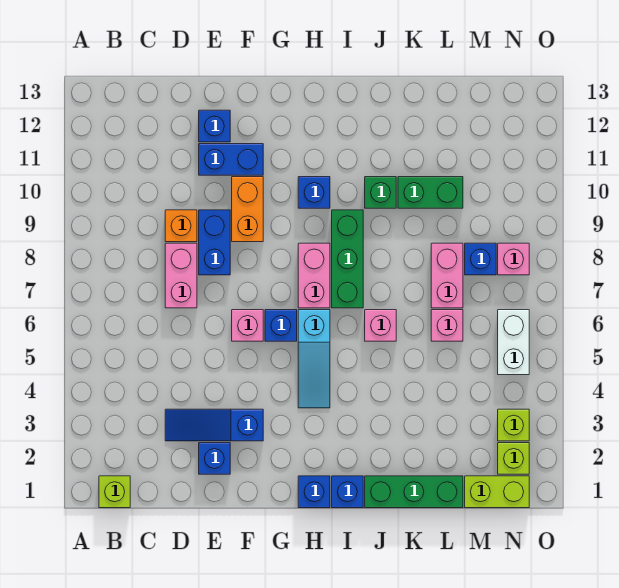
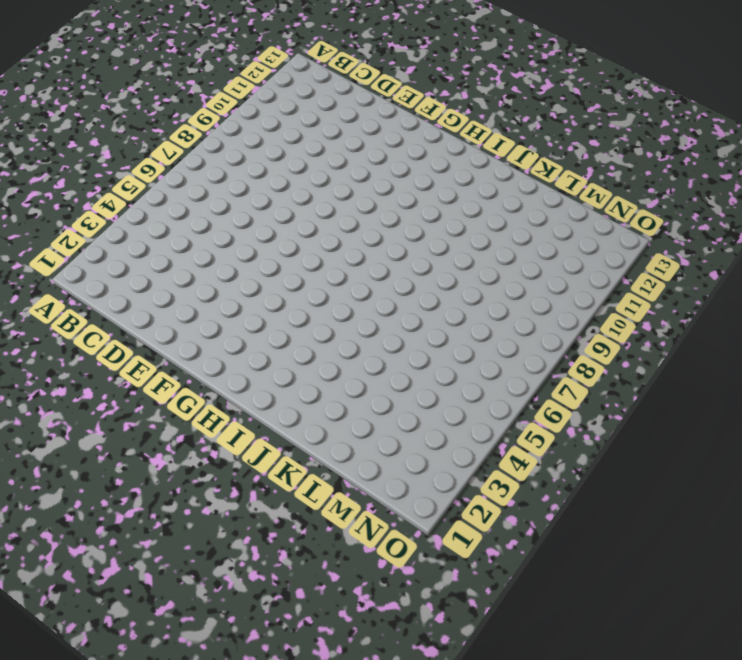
none -> lime brick B1 level 1
none -> blue slope D3:F3 level 1 top F
none -> pink brick D7:D8 level 1

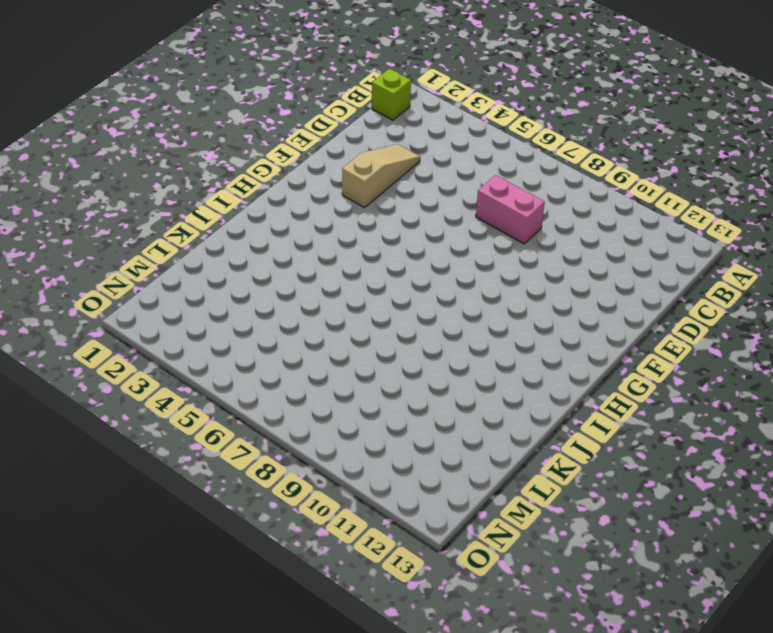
tan slope D3:F3 level 1 top F -> blue slope D3:F3 level 1 top F
none -> orange brick D9 level 1
none -> blue brick E2 level 1
none -> blue brick E8:E9 level 1

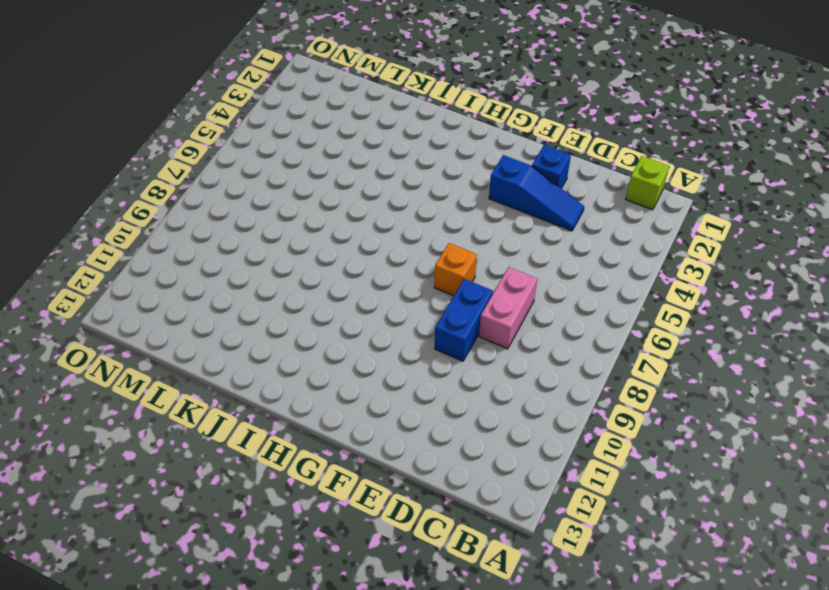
orange brick F7 level 1 -> orange brick D9 level 1
none -> blue brick E11:F11 level 1
none -> blue brick E12 level 1
none -> pink brick F6 level 1

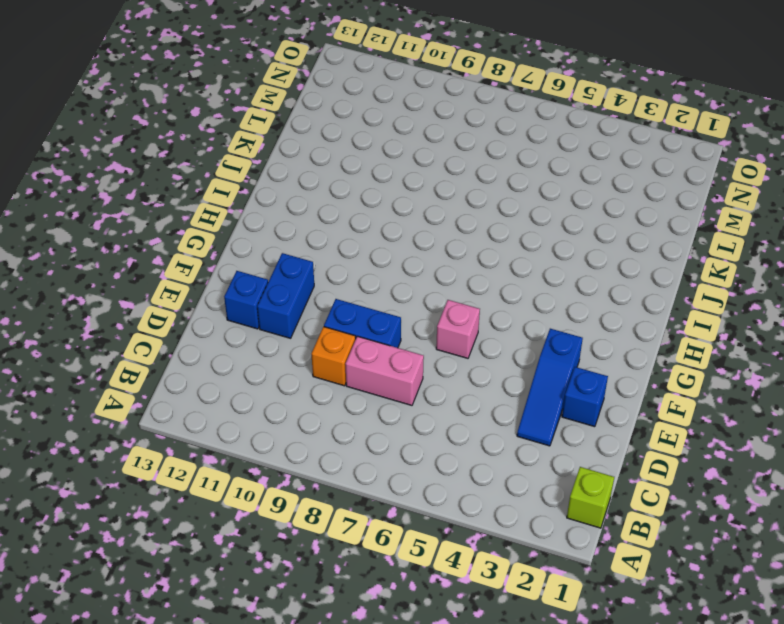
none -> orange brick F9:F10 level 1
none -> blue brick G6 level 1
none -> blue brick H1 level 1

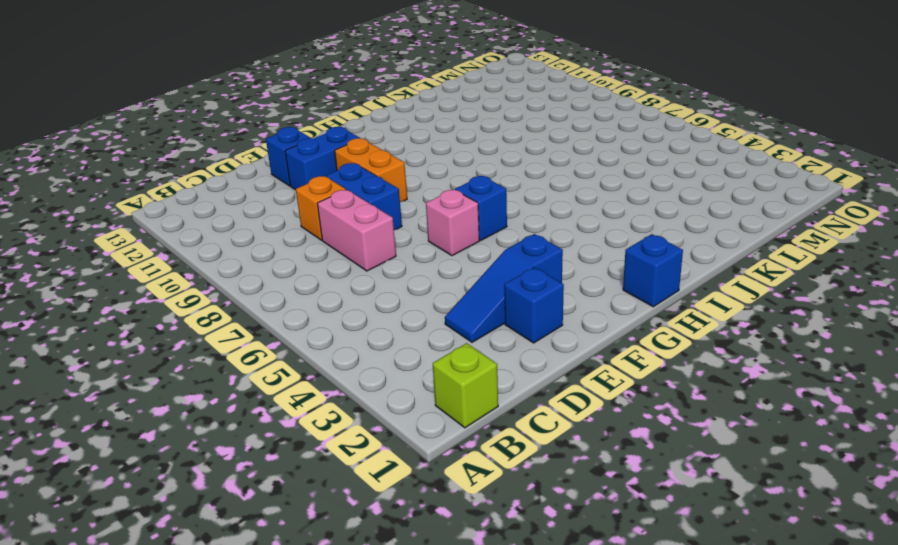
none -> cyan slope H4:H6 level 1 top 6
none -> pink brick H7:H8 level 1
none -> blue brick H10 level 1

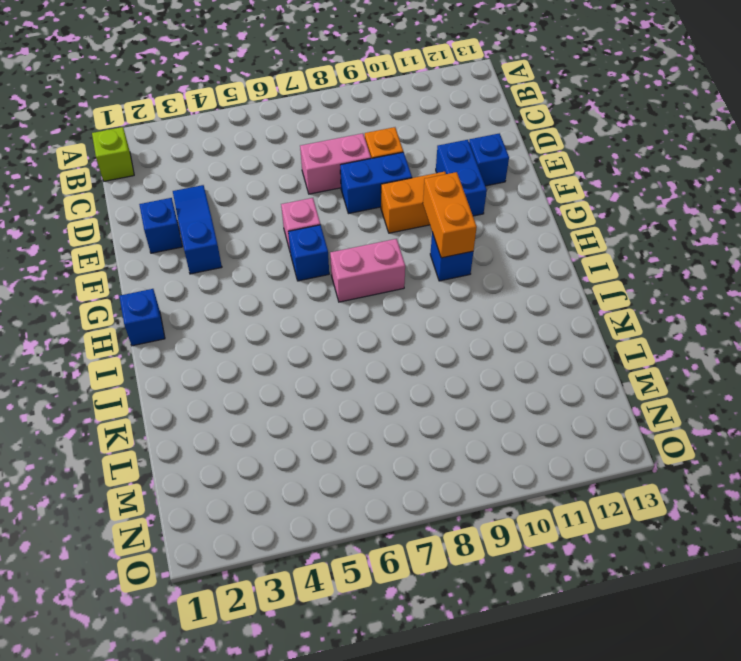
orange brick G10:H10 level 2 -> none
none -> cyan slope H4:H6 level 1 top 6
none -> blue brick I1 level 1
none -> green brick I7:I9 level 1

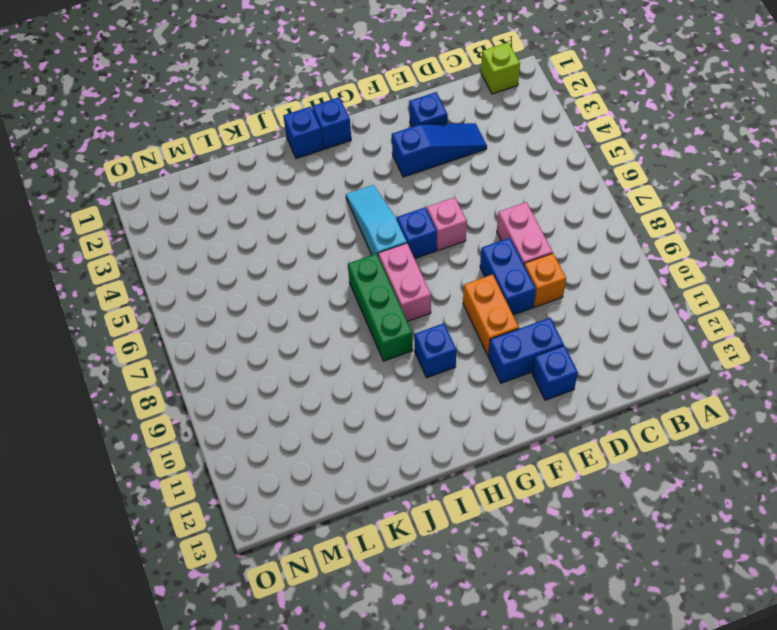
none -> green brick J1:L1 level 1
none -> pink brick J6 level 1
none -> green brick J10 level 1

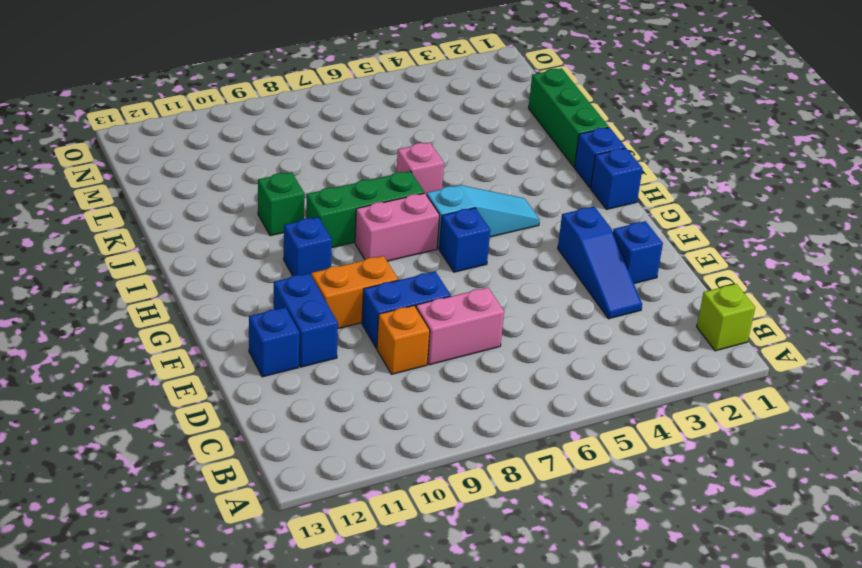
none -> pink brick F6 level 1
none -> green brick K10:L10 level 1
none -> pink brick L6 level 1

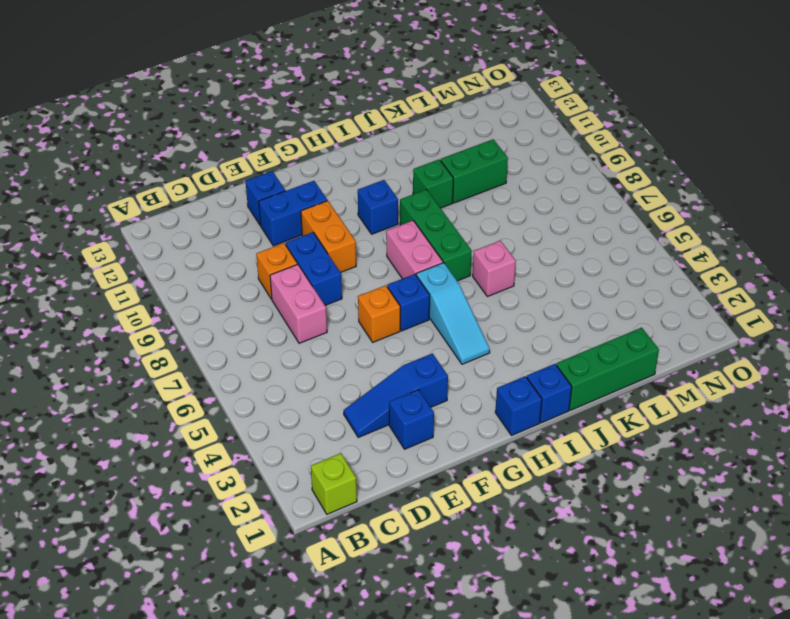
orange brick F6 level 1 -> pink brick F6 level 1
none -> pink brick L6 level 1
none -> pink brick L7:L8 level 1
none -> lime brick M1:N1 level 1

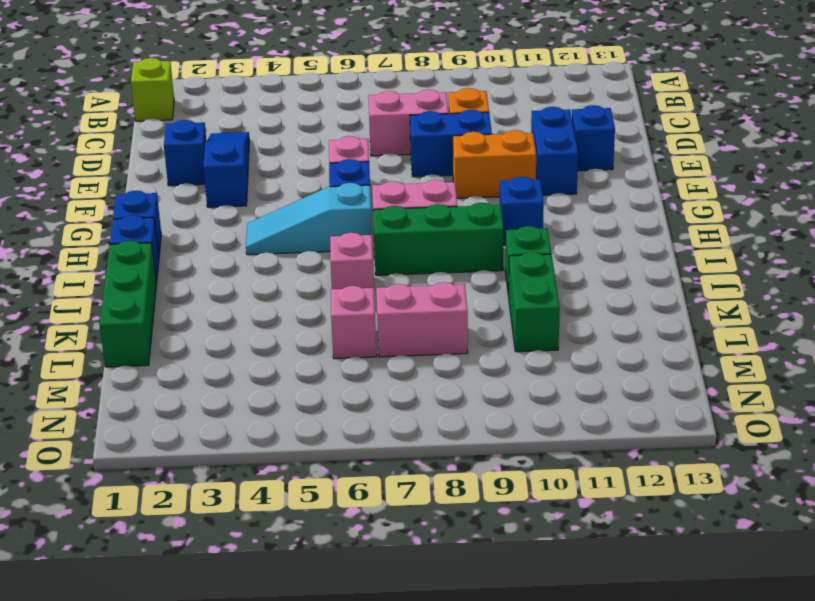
none -> lime brick M1:N1 level 1
none -> blue brick M8 level 1
none -> lime brick N2 level 1

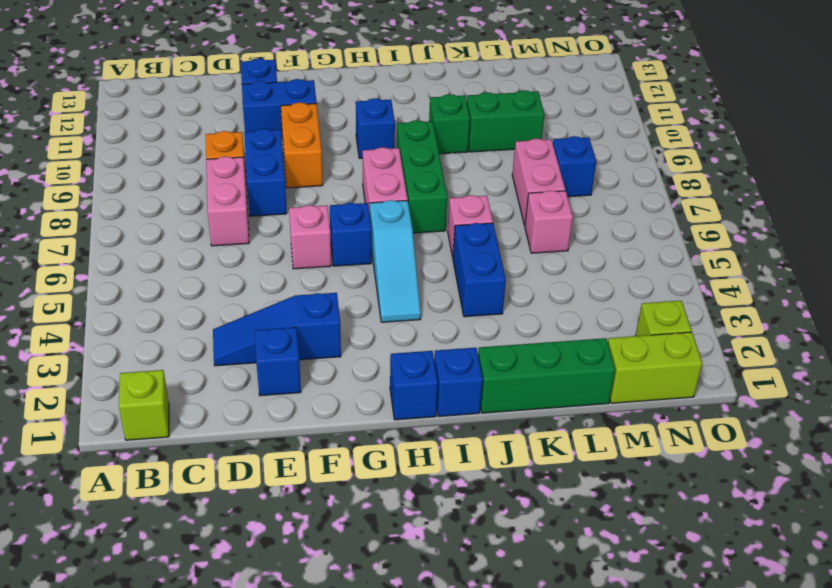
blue brick J4:J5 level 1 -> none
none -> lime brick N3 level 1
none -> white brick N5:N6 level 1
none -> pink brick N8 level 1

